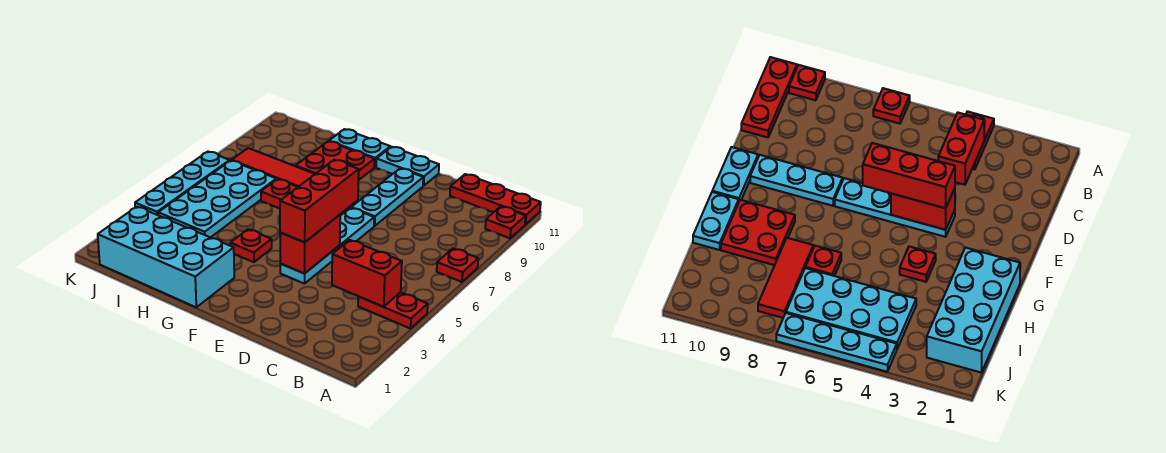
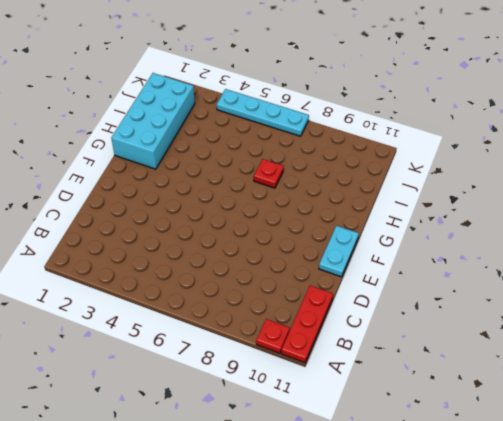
none -> red plate A4:B4 level 1
none -> red plate A7 level 1
none -> cyan plate E4:E7 level 1

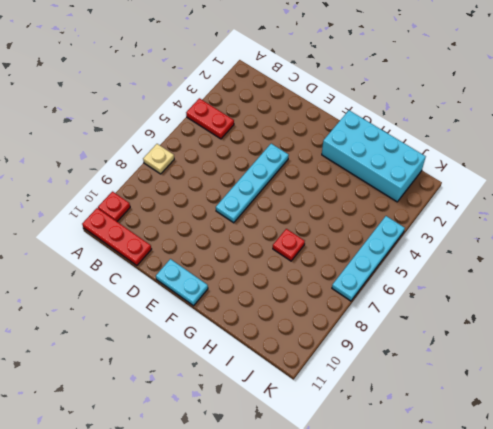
tan plate A7 level 1 -> red plate A7 level 1
none -> cyan plate E8:E10 level 1
none -> red plate G4 level 1
none -> red plate G9:H10 level 1

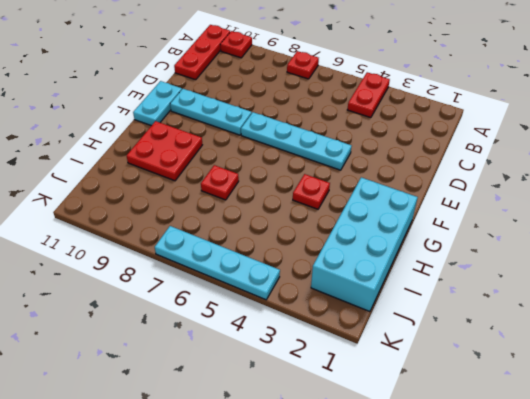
none -> cyan plate G11:H11 level 1
none -> red tile H8:J8 level 1
none -> cyan plate I4:J7 level 1

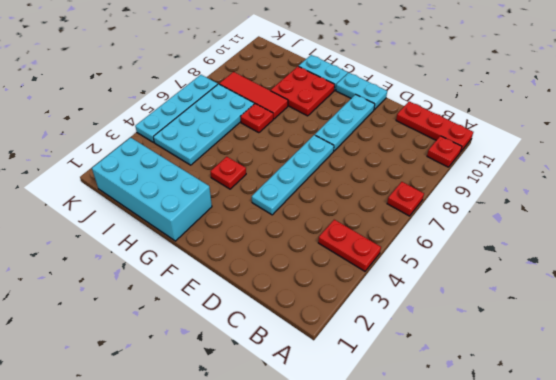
none -> red brick B4:C4 level 2
none -> red brick E4:E5 level 2
none -> red brick E4:E6 level 3

